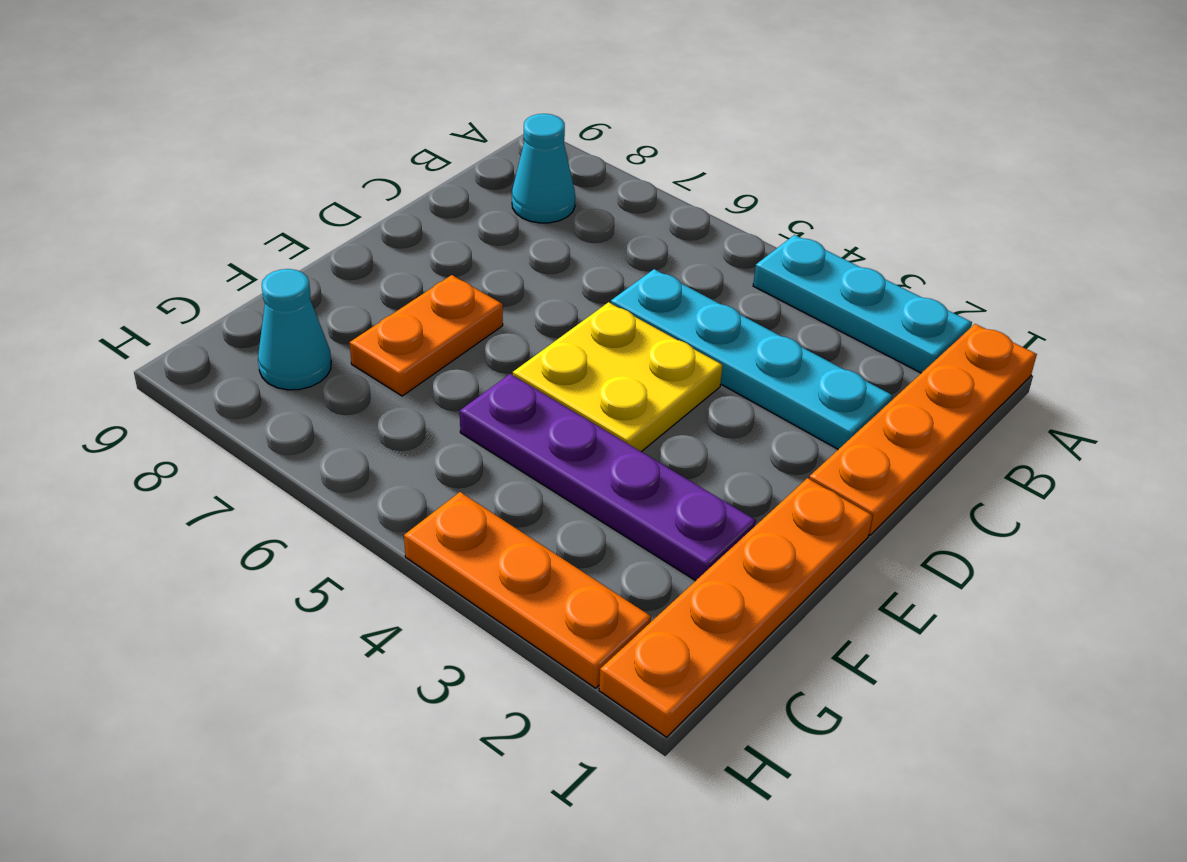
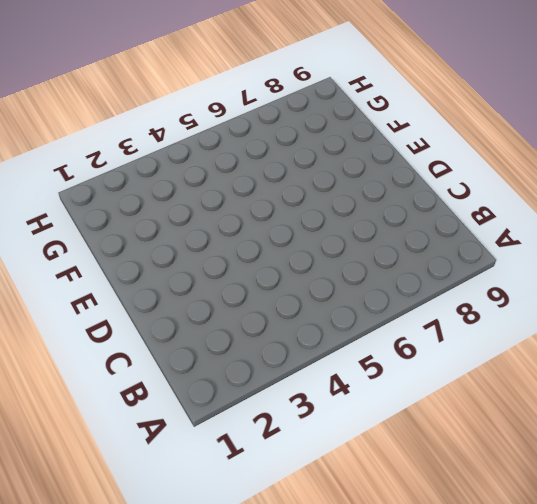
none -> orange plate A1:D1 level 1
none -> cyan plate A2:A4 level 1

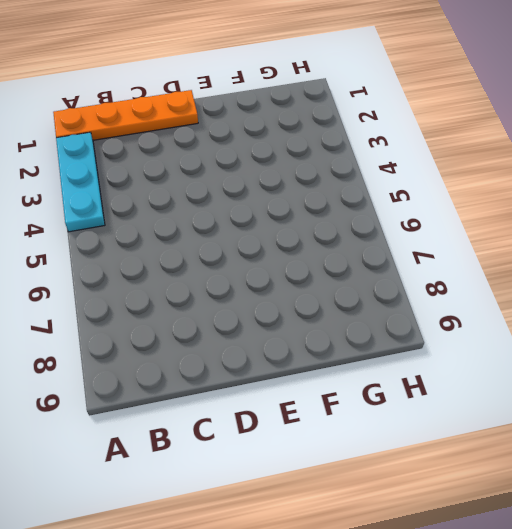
none -> cyan cone B8 level 1
none -> cyan plate C2:C5 level 1

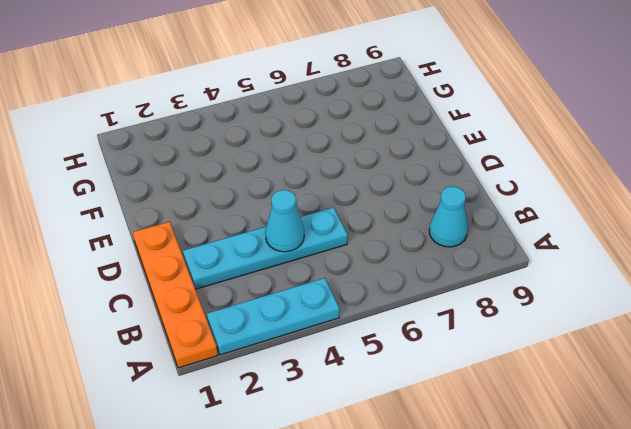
cyan cone C4 level 2 -> cyan cone G8 level 1
none -> yellow plate D4:E5 level 1
none -> orange plate E1:H1 level 1

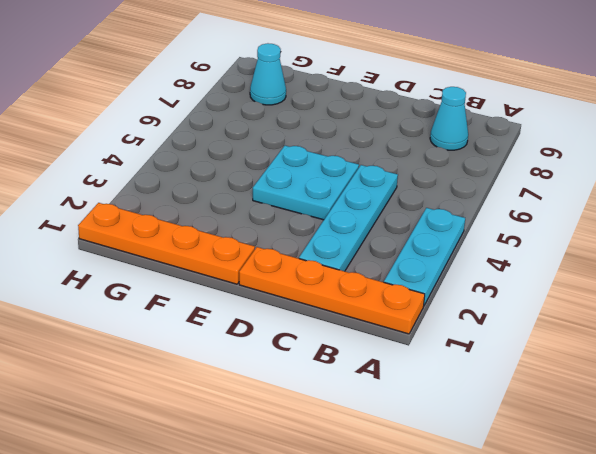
cyan plate D4:E5 level 1 -> yellow plate D4:E5 level 1
none -> orange plate E7:F7 level 1
none -> purple plate F2:F5 level 1

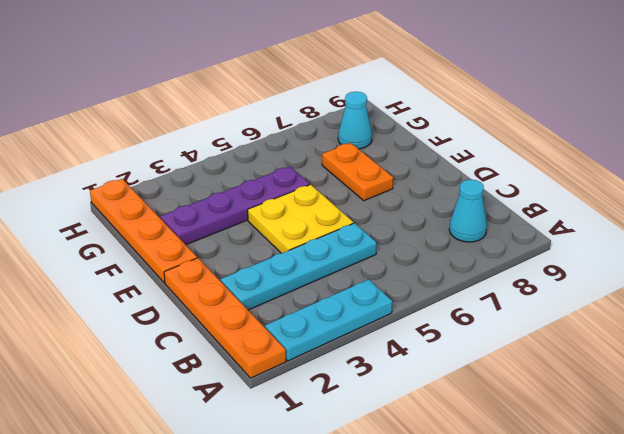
none -> orange plate H2:H4 level 1

